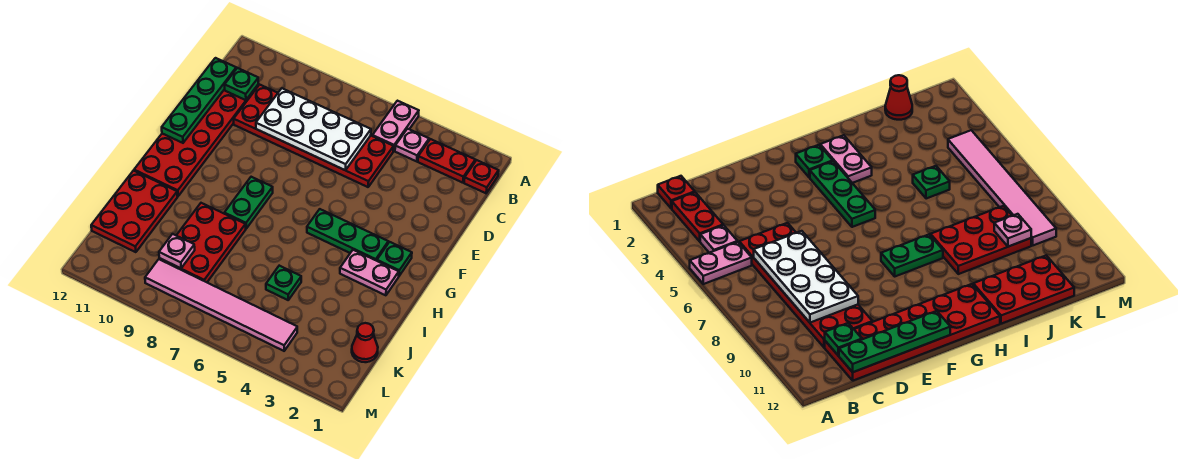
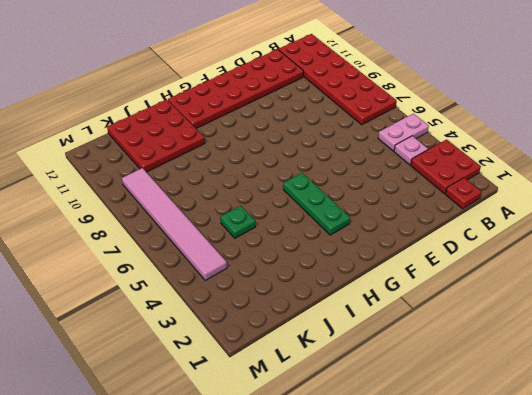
red plate A2:B3 level 1 -> red plate B2:B3 level 1
red plate A7:B12 level 1 -> red plate C5:D10 level 1
red plate I10:K12 level 1 -> red plate I11:K12 level 1
none -> green plate G2 level 1
none -> green plate G8:H8 level 1
none -> pink plate H2:H3 level 1

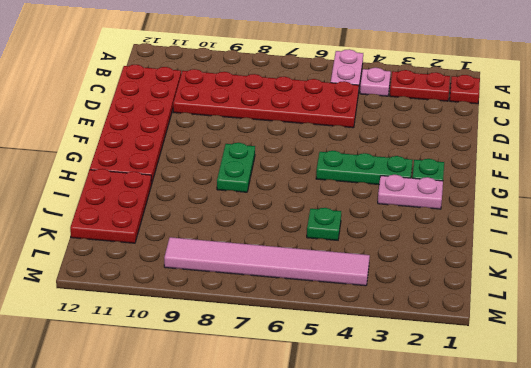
none -> red plate I8:K9 level 1
none -> red cone K1 level 1
none -> white plate C6:D9 level 2

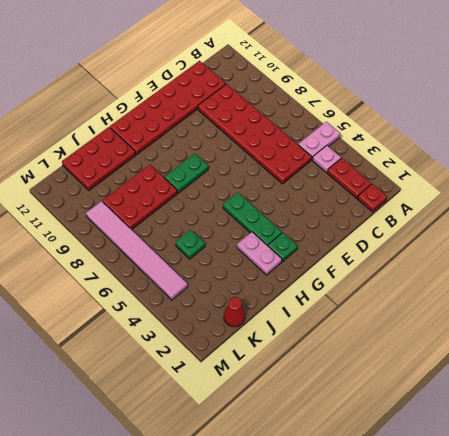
none -> white plate C6:D9 level 2
none -> green plate C11 level 2
none -> green plate C12:F12 level 2

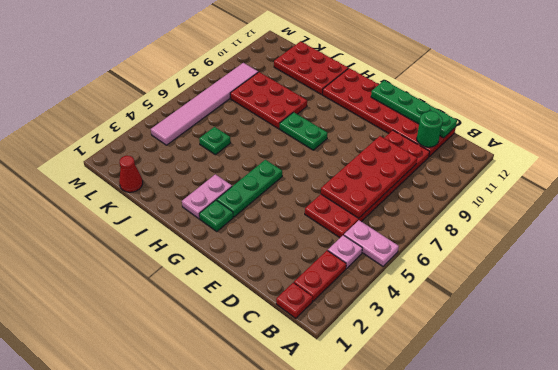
red plate C6:D9 level 2 -> white plate C6:D9 level 2
green round brick C11 level 2 -> green plate C11 level 2
none -> pink plate K9 level 2

